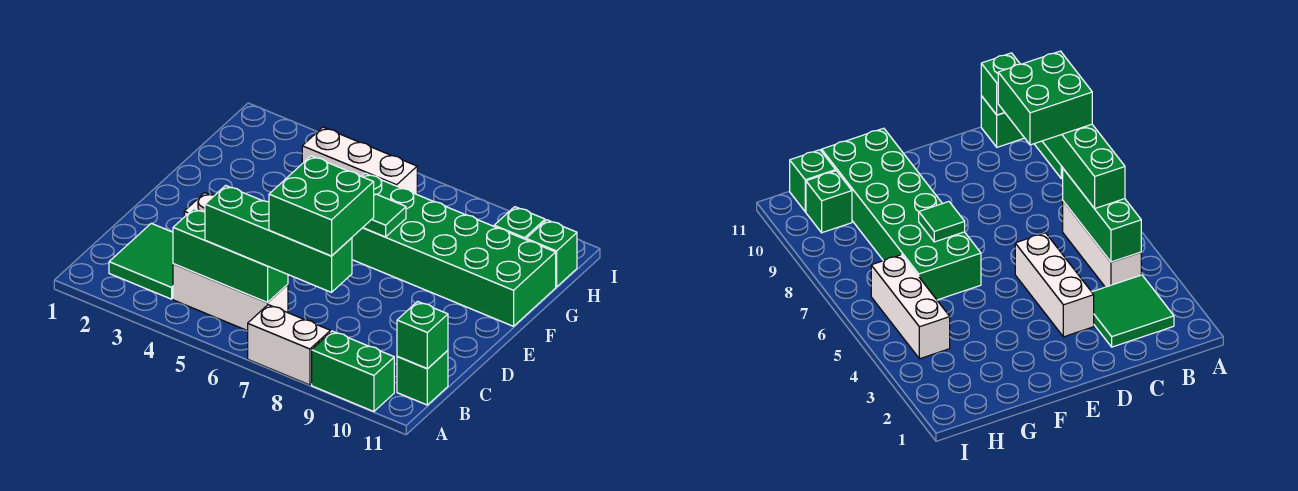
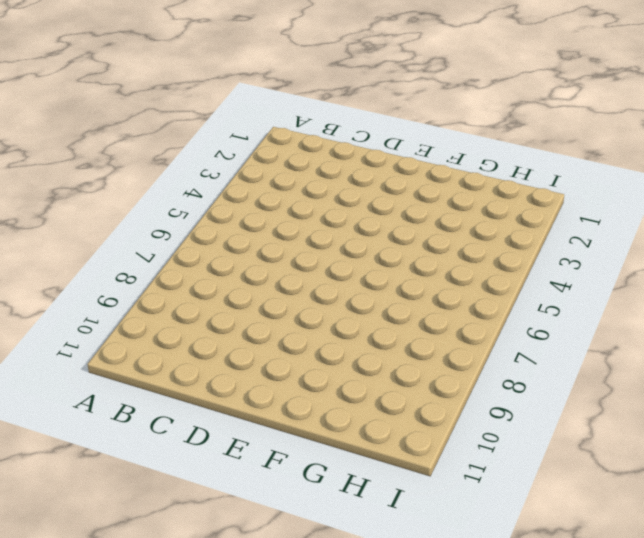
none -> white brick A7:A8 level 1
none -> green brick A9:A10 level 1
none -> green tile B2:C3 level 1

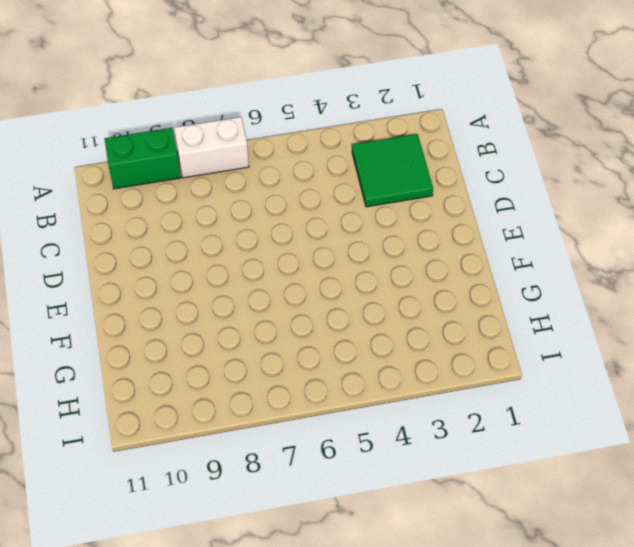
none -> white brick B4:B6 level 1
none -> green brick B11 level 1
none -> white brick D3:D5 level 1

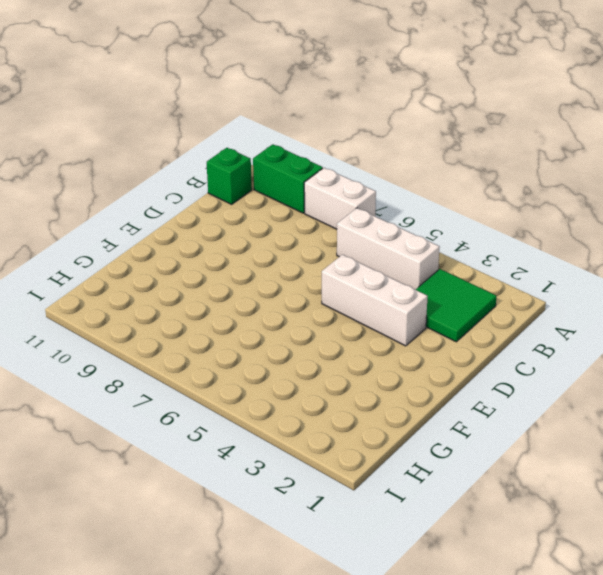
none -> green brick F6:G11 level 1
none -> white brick H4:H6 level 1
none -> green brick H10 level 1

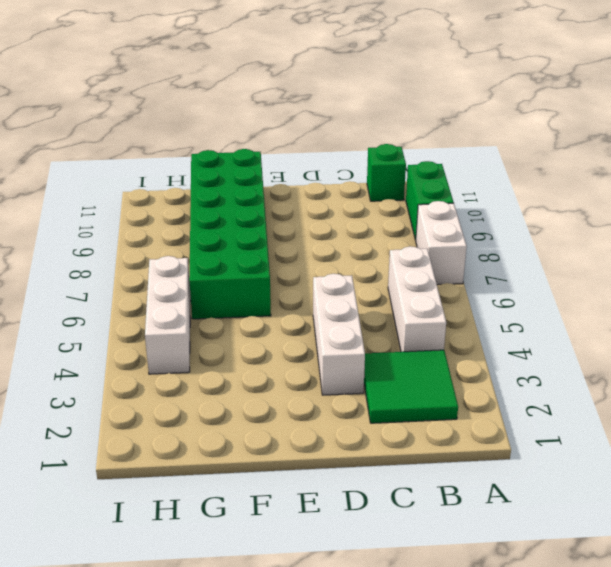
none -> green brick H10 level 1
none -> green brick H11 level 1
none -> green brick B4:B6 level 2

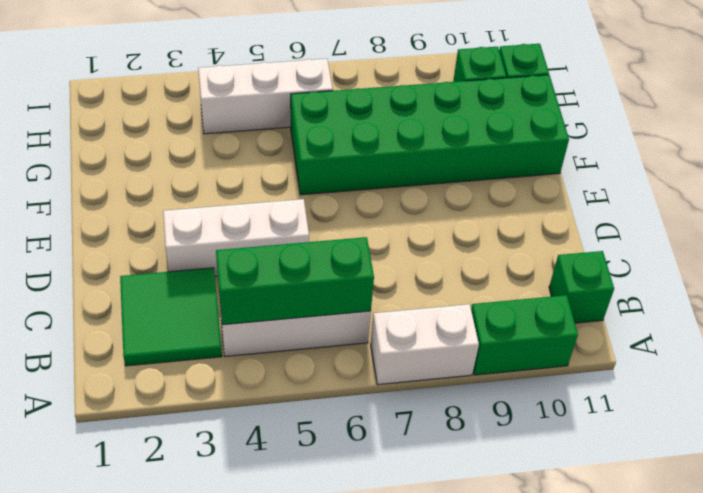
none -> green brick B11 level 2
none -> green tile F7 level 2
none -> green brick B5:B8 level 3

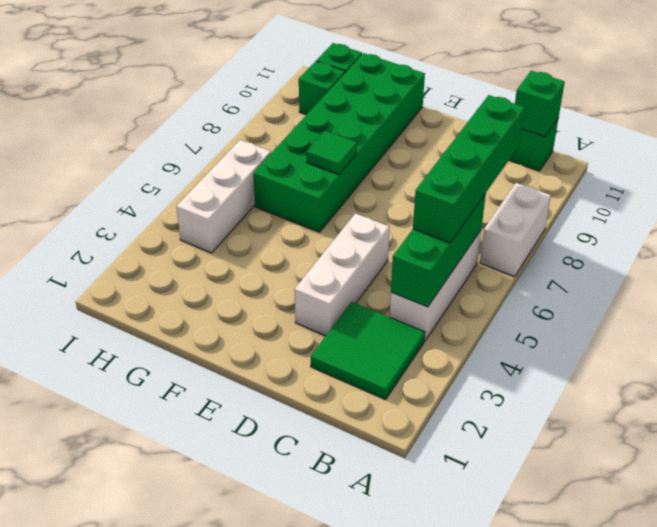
none -> green brick A9:A10 level 1
none -> green brick B7:C8 level 4

